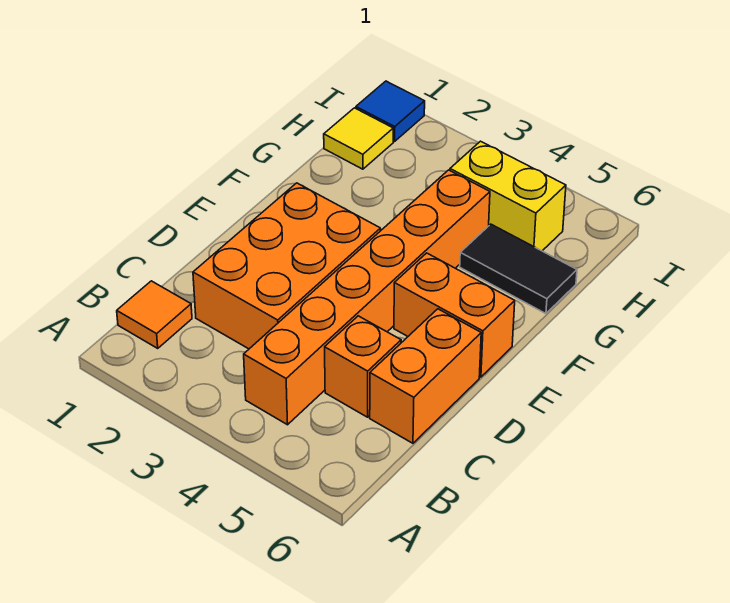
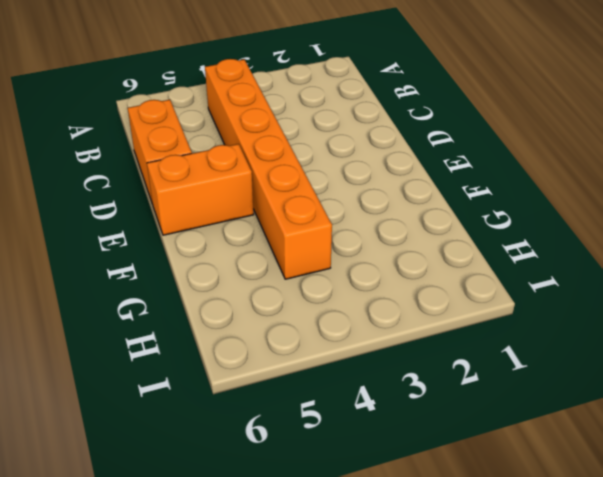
none -> orange tile B1 level 1
none -> orange brick C2:E3 level 1

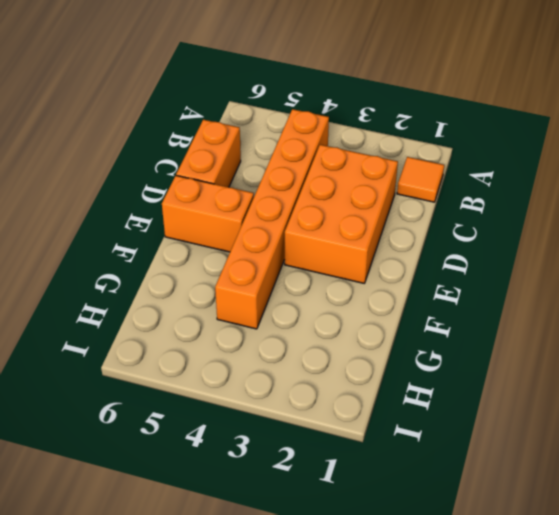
none -> orange brick C5 level 1
none -> black tile G5:G6 level 1

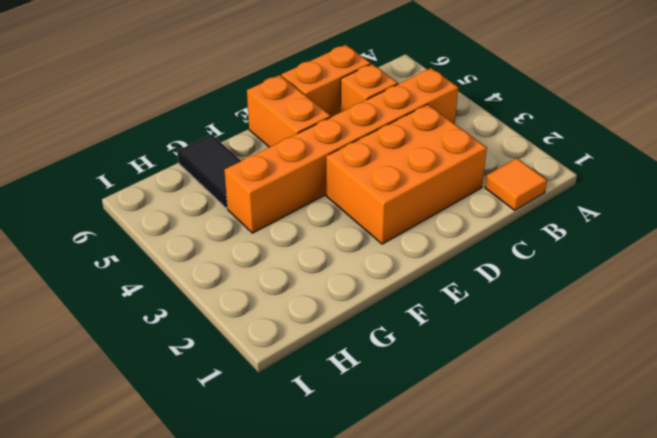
none -> yellow tile H1 level 1
none -> yellow brick H4:H5 level 1

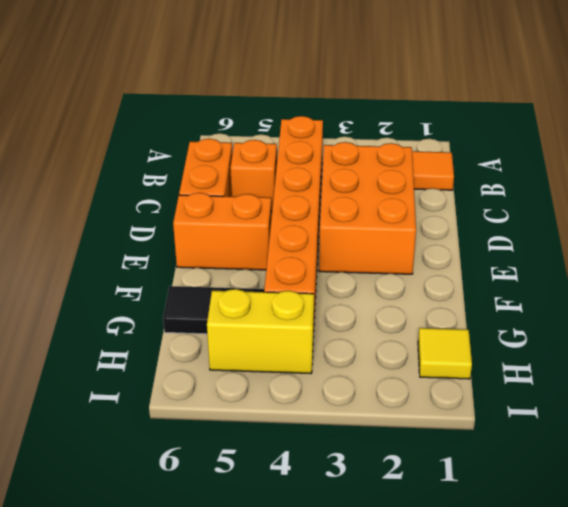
none -> blue tile I1 level 1

